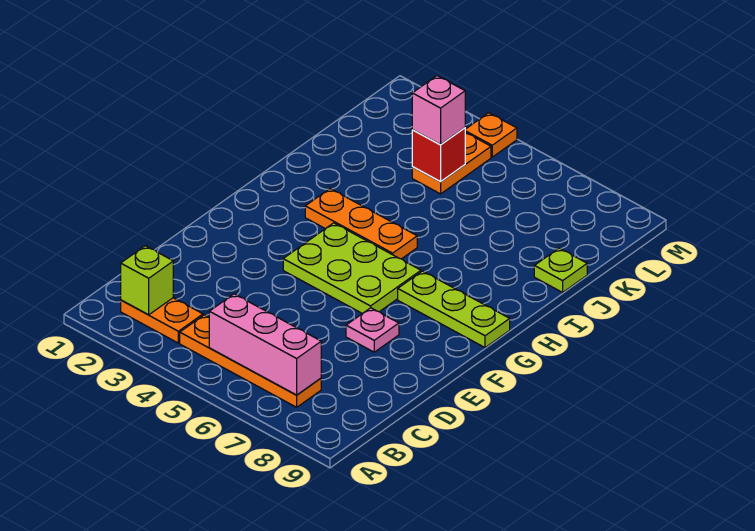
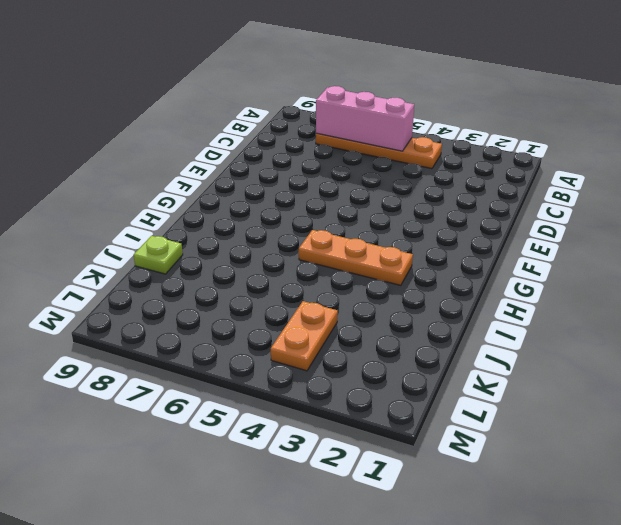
none -> orange plate B2:B3 level 1
none -> pink plate E7 level 1
none -> lime plate F4:G6 level 1

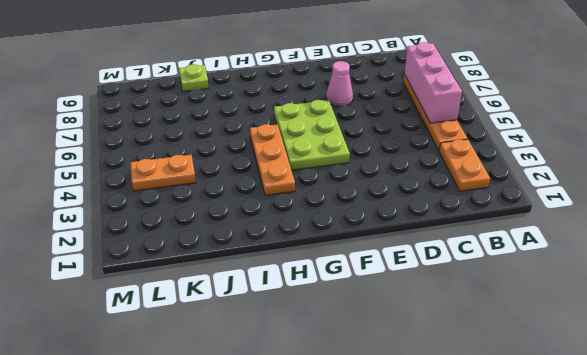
pink cone E7 level 1 -> pink plate E7 level 1
none -> lime plate G7:G9 level 1
none -> orange plate M4 level 1
none -> lime brick B2 level 2

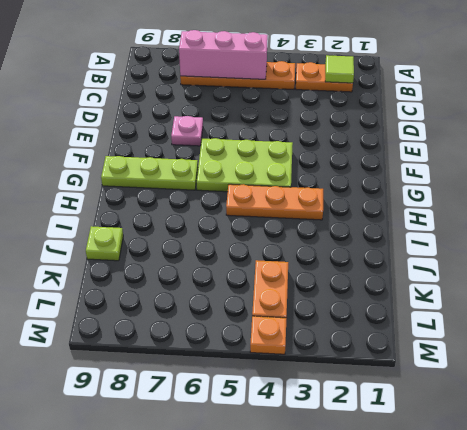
lime tile B2 level 2 -> lime brick B2 level 2
none -> red brick K4 level 2
none -> pink brick K4 level 3

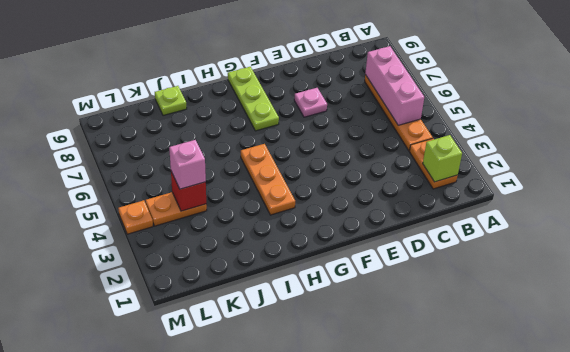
none -> lime plate F4:G6 level 1

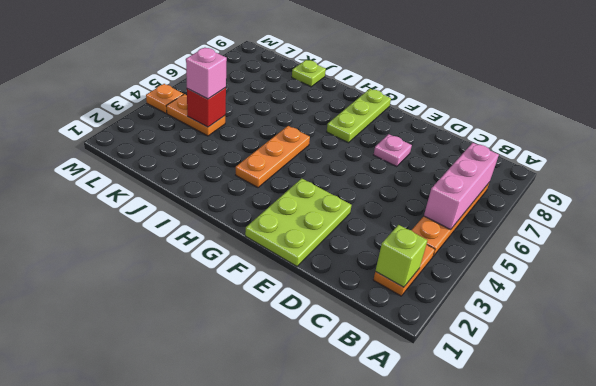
lime plate E1:F3 level 1 -> lime plate F4:G6 level 1

